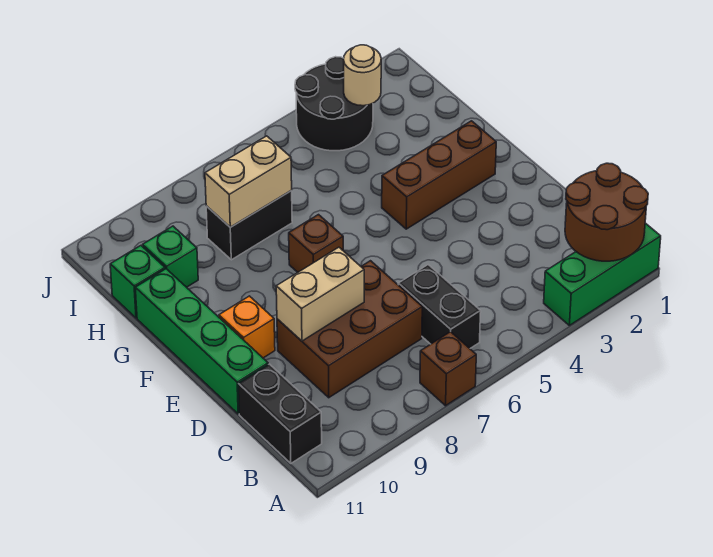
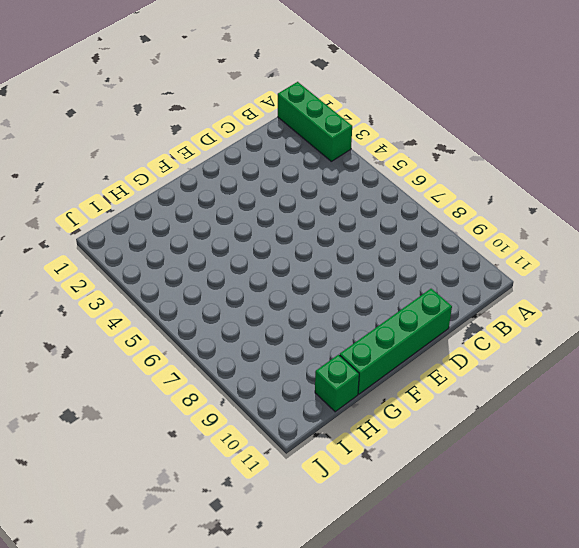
none -> brown brick A7 level 1
none -> black brick B6:C6 level 1
none -> black brick B11:C11 level 1

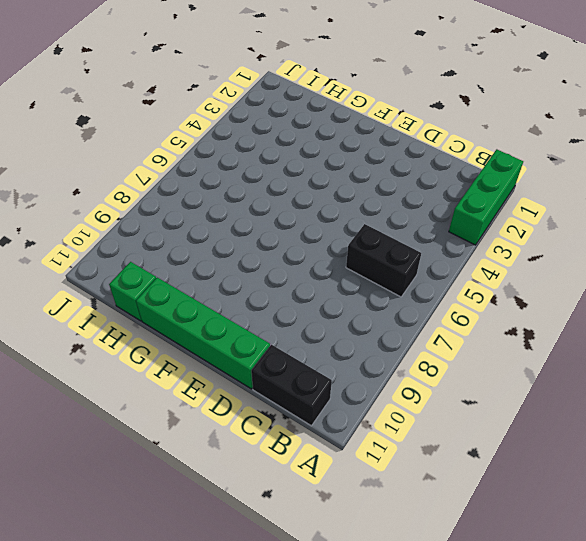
none -> brown brick A7 level 1
none -> brown brick C7:D9 level 1
none -> orange brick E10 level 1

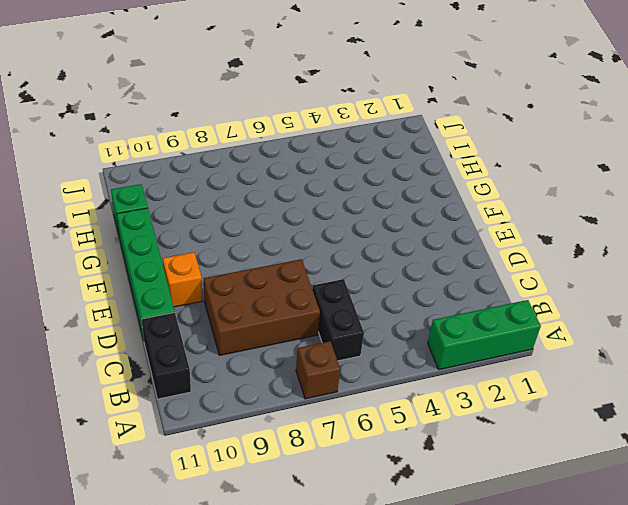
none -> brown brick F2:F4 level 1
none -> brown brick F7 level 1
none -> black brick H7:H8 level 1

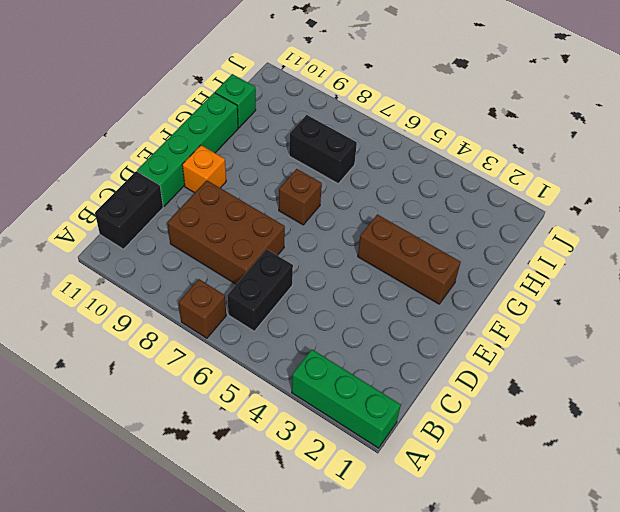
none -> green brick H10 level 1
none -> black round brick I3:J4 level 1
none -> brown round brick A1:B2 level 2

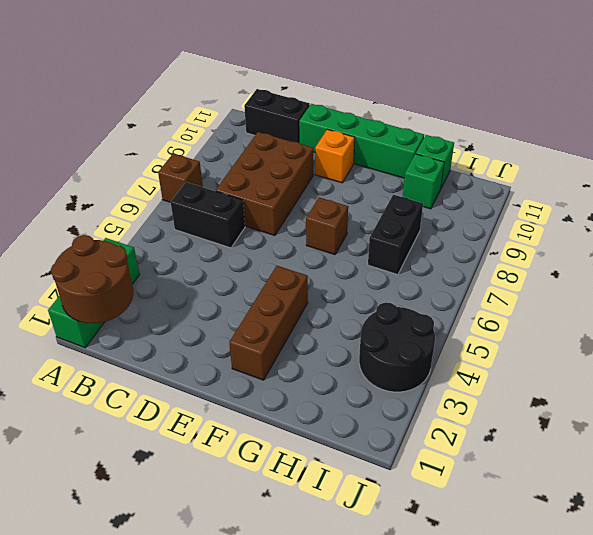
none -> tan brick D8:D9 level 2
none -> tan brick H7:H8 level 2
none -> tan round brick I3 level 2

